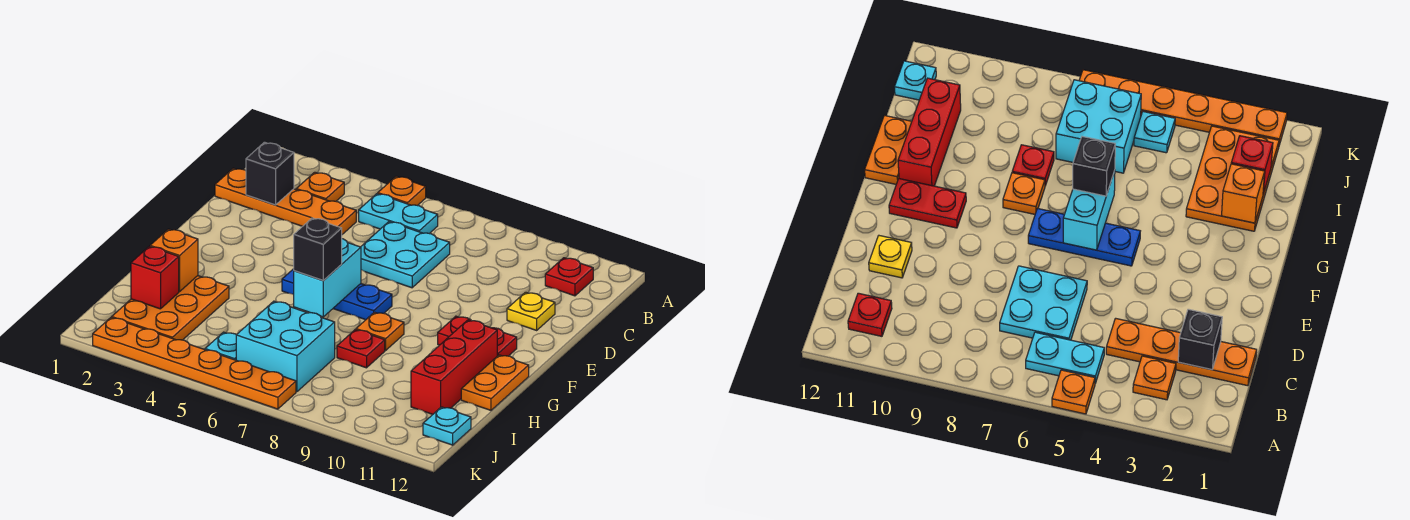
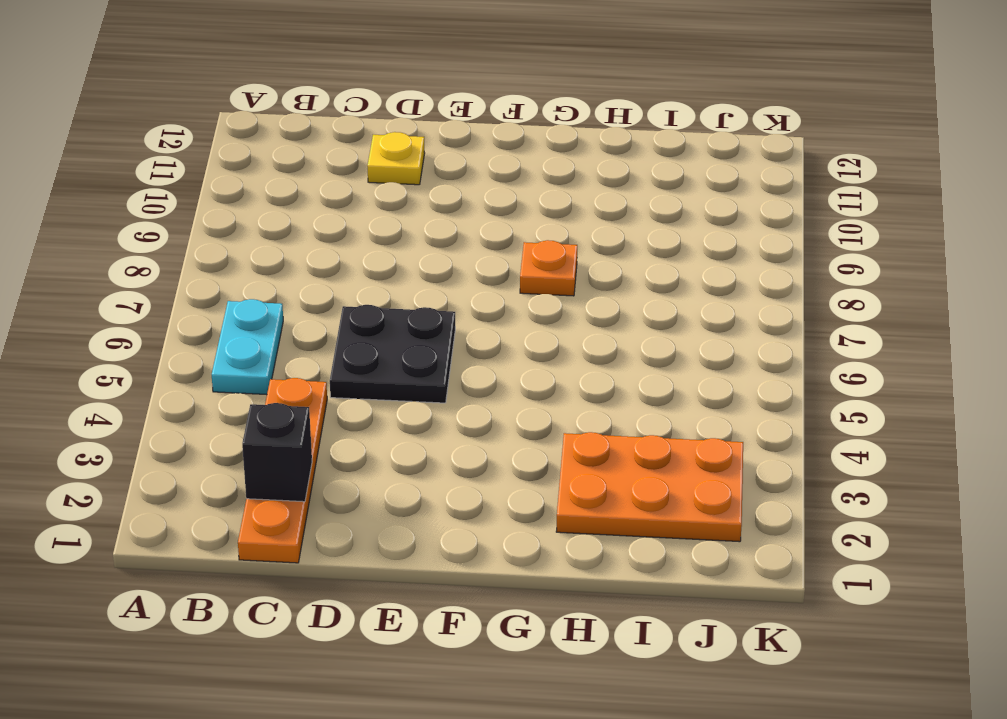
black plate D5:E6 level 1 -> cyan plate C6:D7 level 1
none -> orange plate A5 level 1
none -> orange plate B3 level 1
none -> red plate B11 level 1

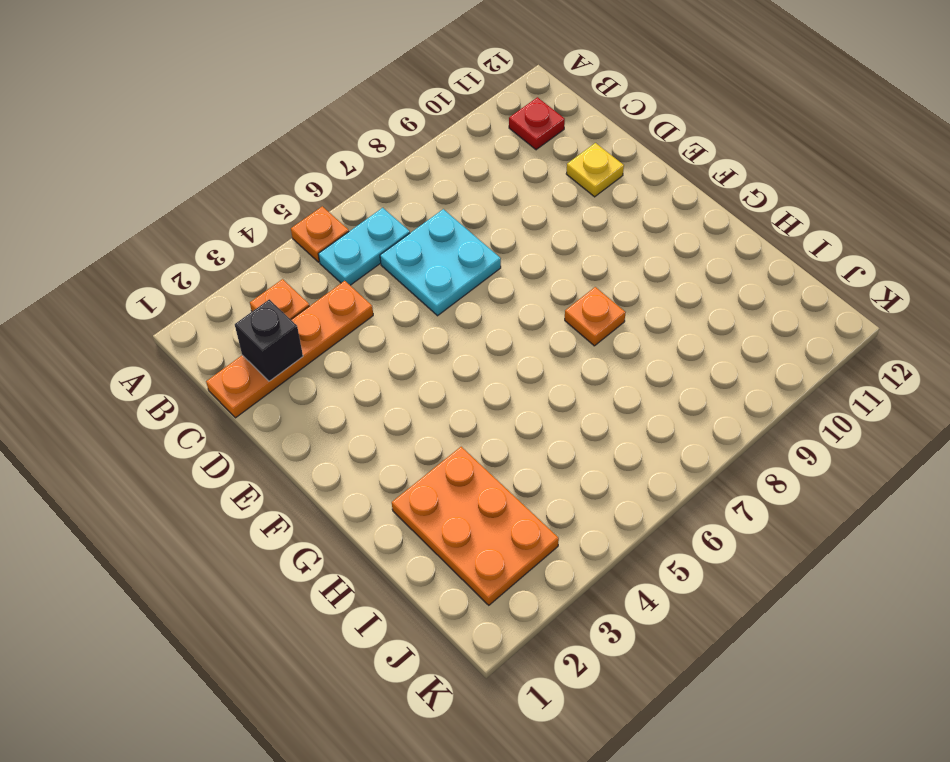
none -> blue plate F5:F7 level 1
none -> red plate F10:F11 level 1
none -> red brick G11:I11 level 1

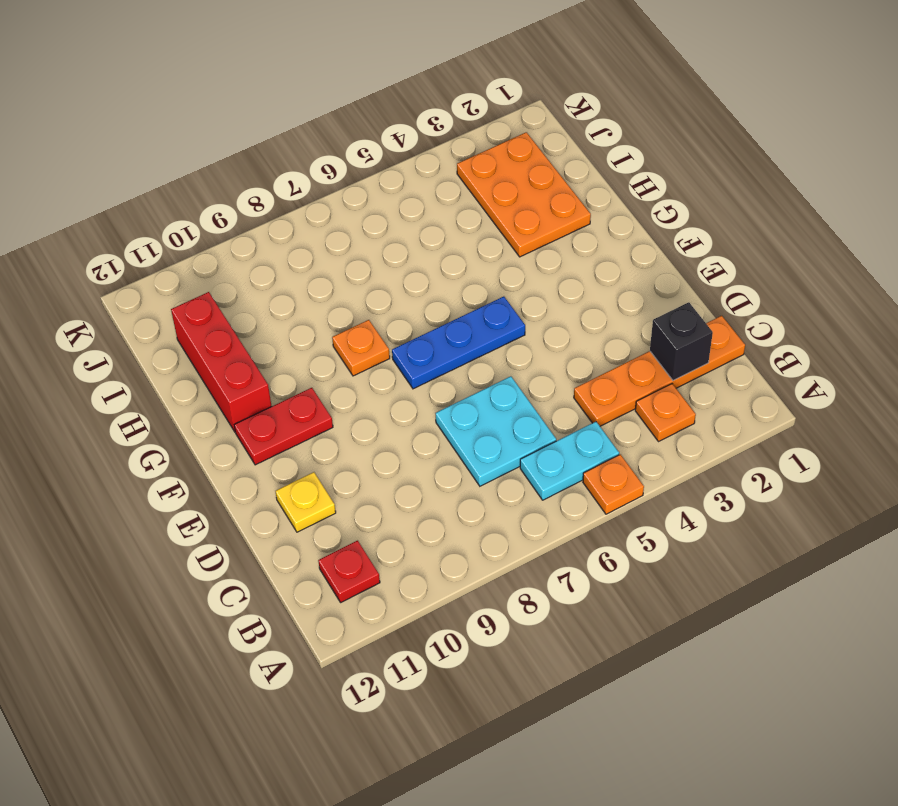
none -> orange plate G12:H12 level 1
none -> red plate H8 level 1
none -> cyan brick I6:J7 level 1

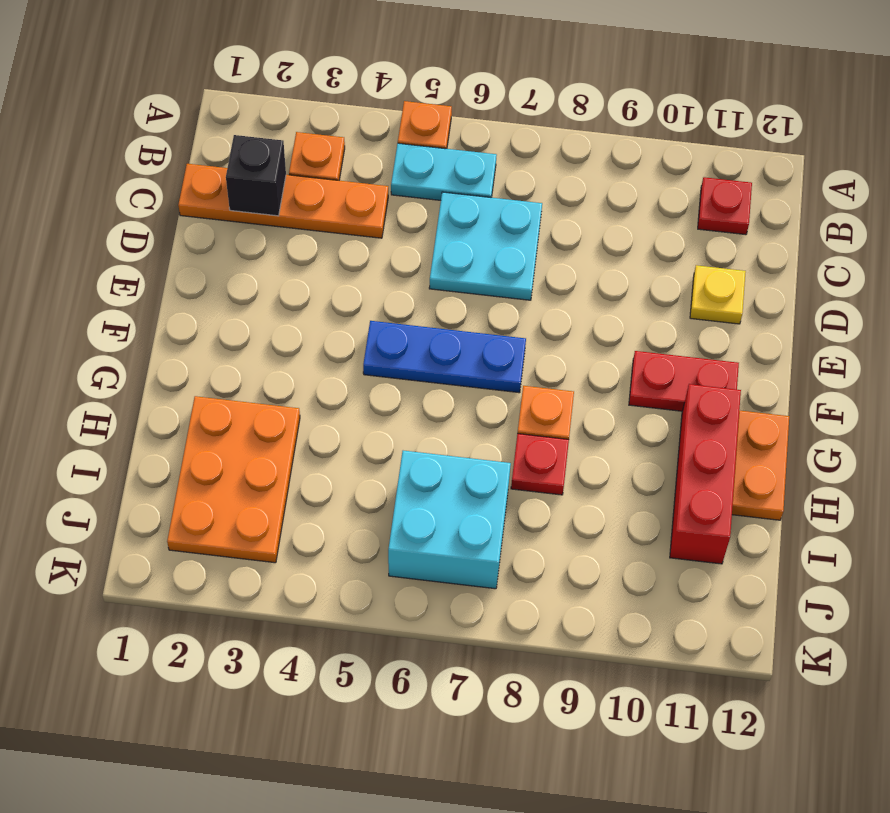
none -> cyan plate J5 level 1
none -> cyan plate J12 level 1
none -> orange plate K2:K7 level 1

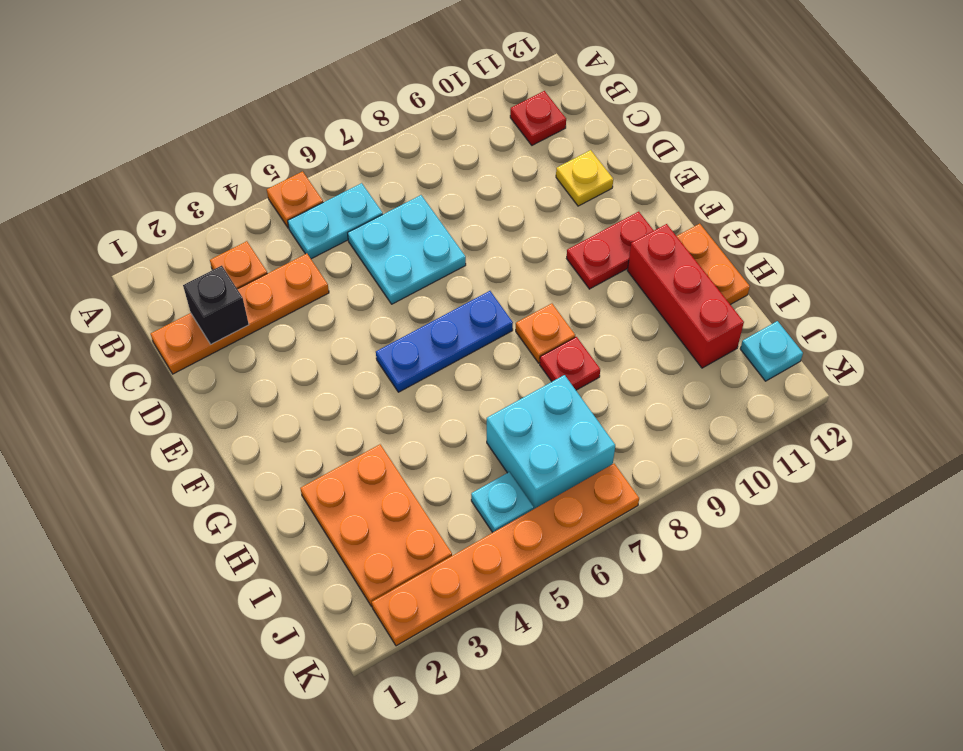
none -> cyan brick F6:G6 level 2
none -> orange brick H2 level 2
none -> red brick I2 level 2

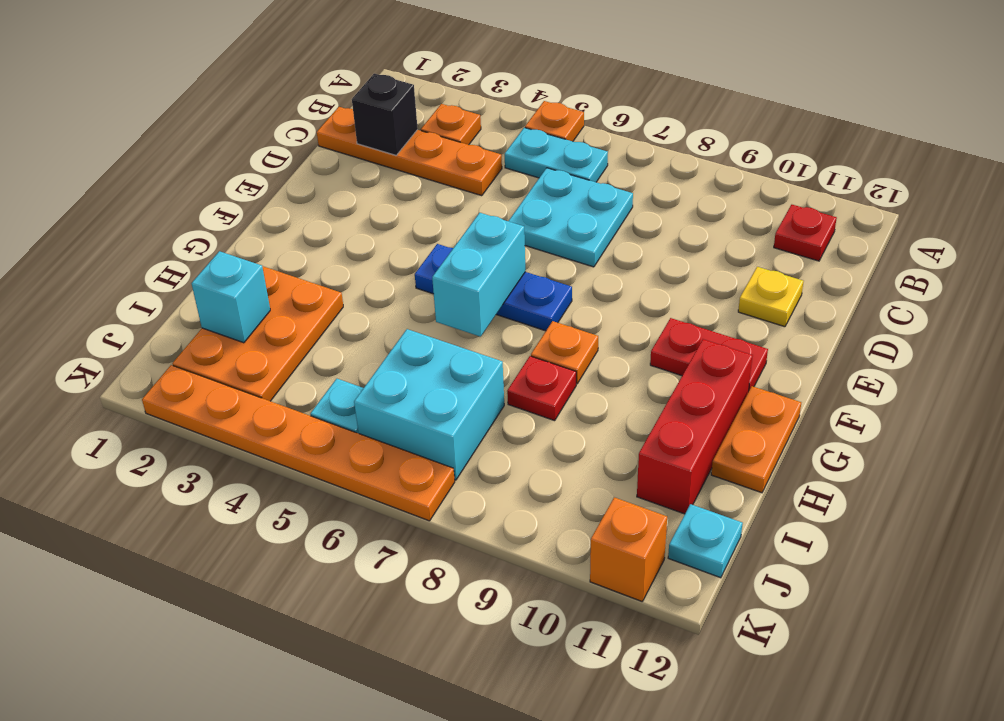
cyan brick I2 level 2 -> red brick I2 level 2
orange brick K11 level 1 -> orange brick H2 level 2
none -> black brick G6 level 3

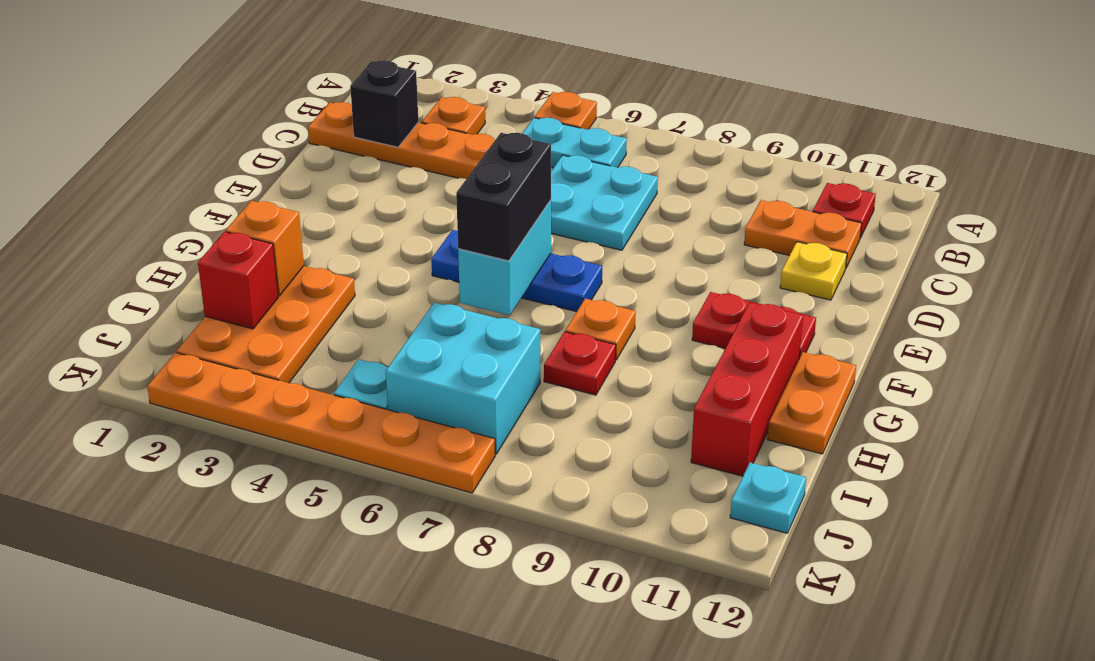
orange plate C10:C11 level 1 -> none
black brick F6:G6 level 3 -> black brick G6 level 3

